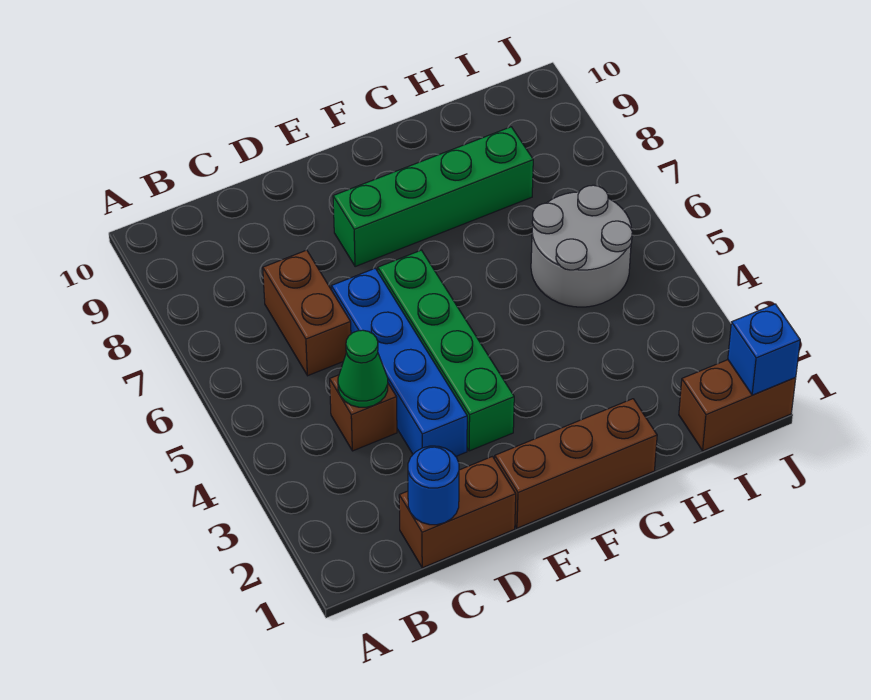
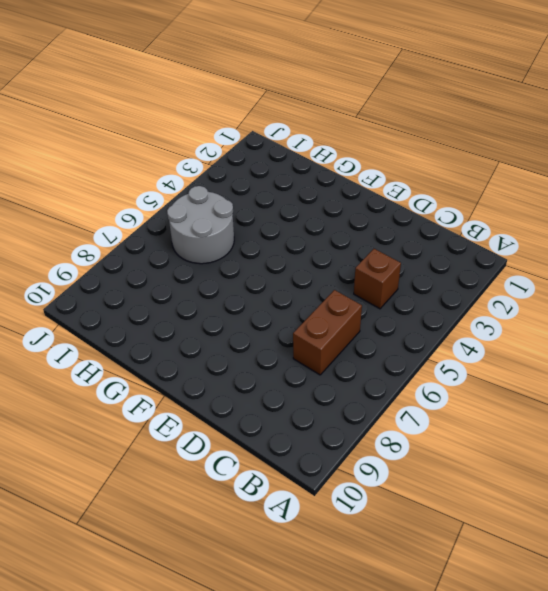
none -> brown brick C1:D1 level 1
none -> blue brick D3:D6 level 1
none -> brown brick E1:G1 level 1

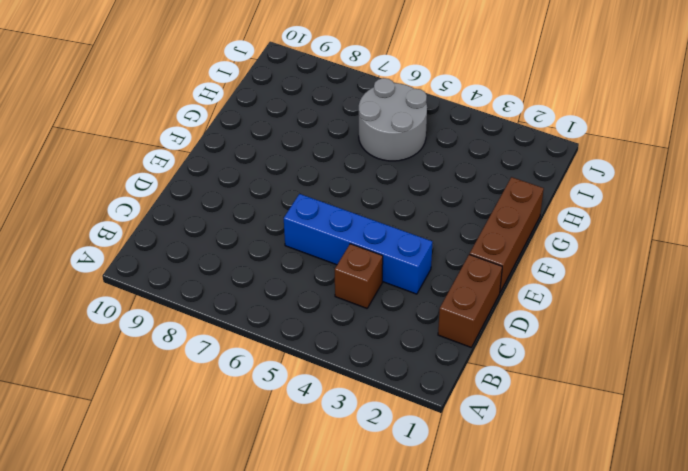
none -> brown brick C6:C7 level 1
none -> green brick E3:E6 level 1
none -> green brick E8:H8 level 1

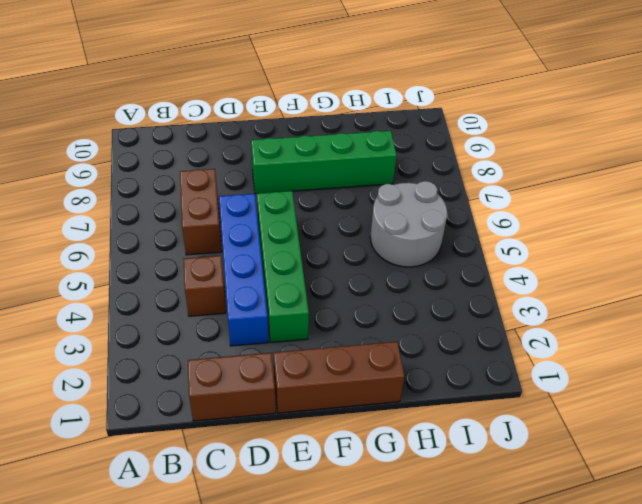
none -> brown brick I1:J1 level 1
none -> blue round brick C1 level 2
none -> green cone C4 level 2

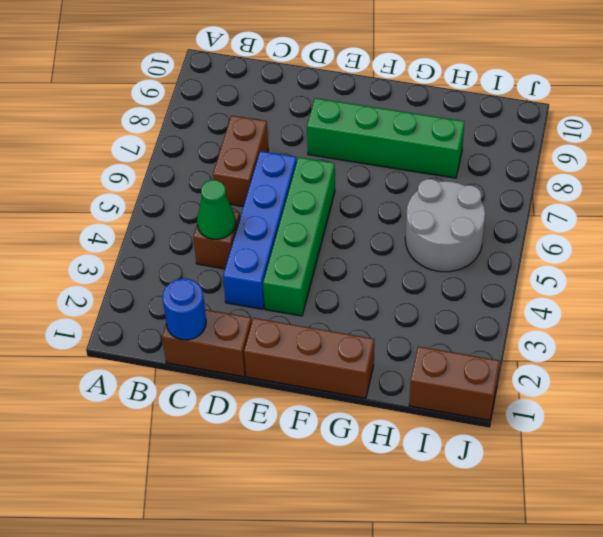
none -> blue brick J1 level 2

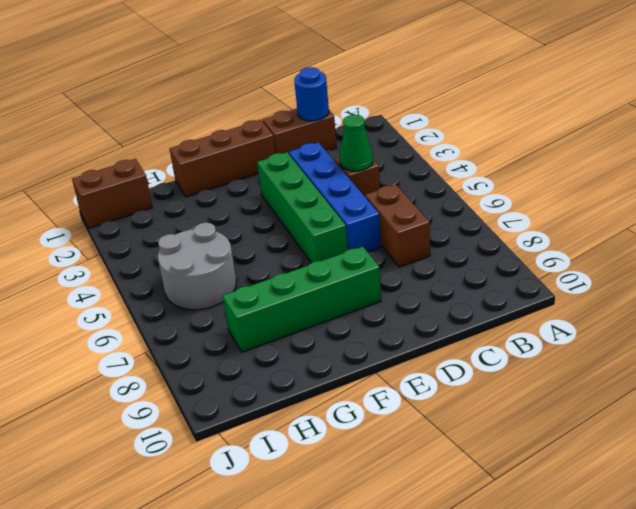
none -> blue brick J1 level 2

